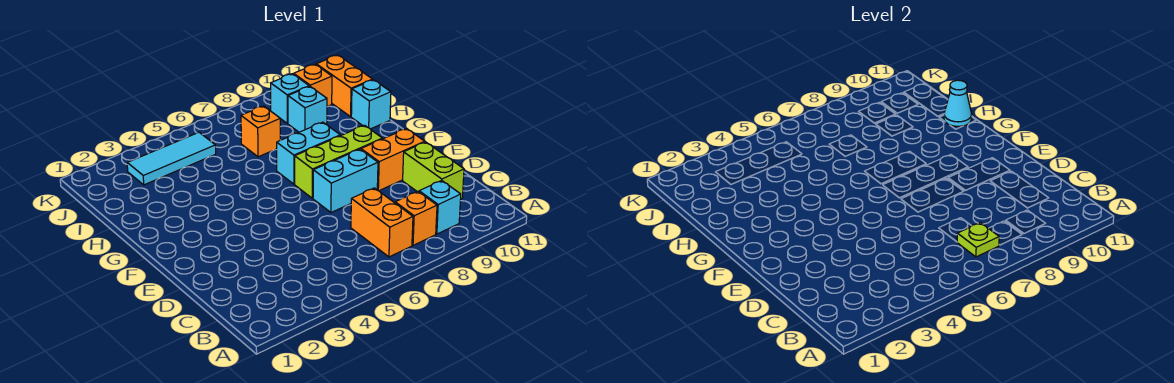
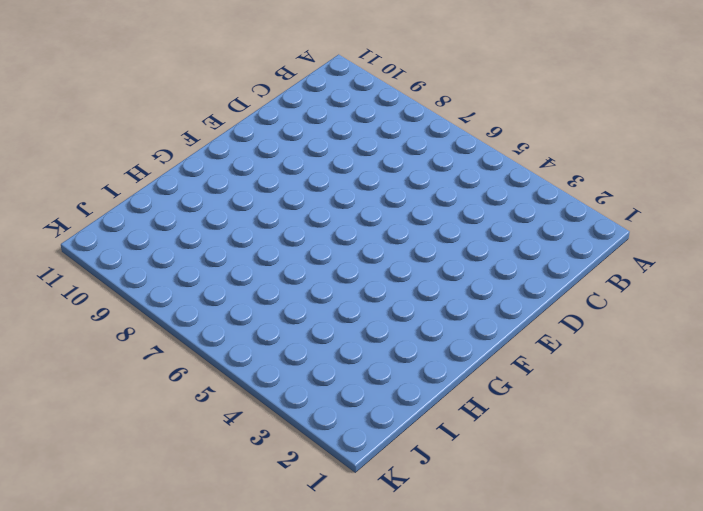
none -> orange brick B7:C7 level 1
none -> orange brick B8 level 1
none -> cyan brick B9 level 1

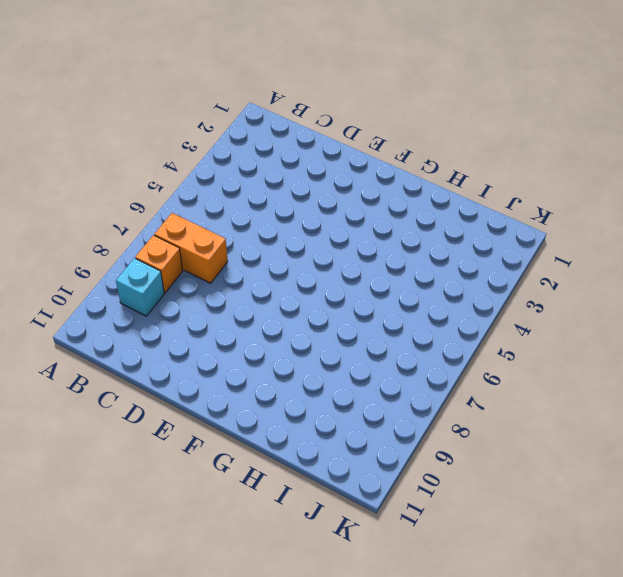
none -> lime brick C10:D10 level 1
none -> cyan brick E7:E8 level 1
none -> orange brick E9:E10 level 1

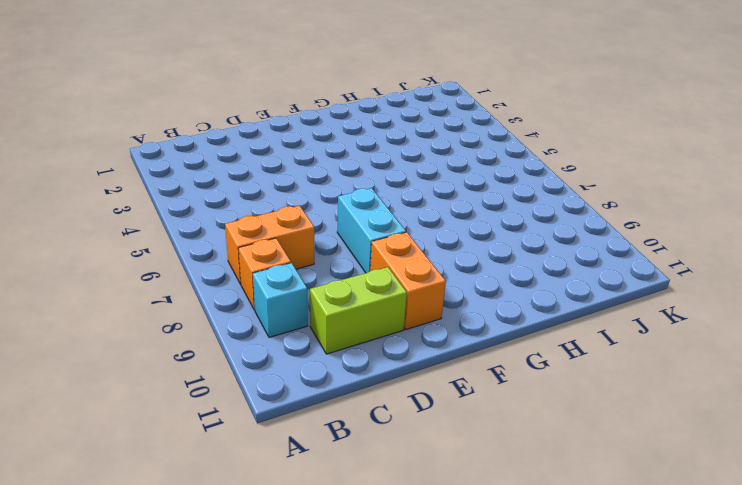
none -> lime brick F7:F9 level 1
none -> cyan brick G7:G8 level 1
none -> cyan brick H11 level 1

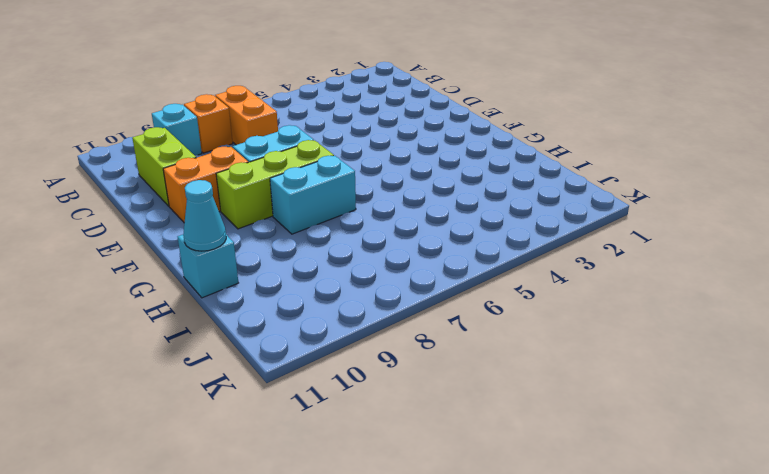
none -> orange brick I7 level 1
none -> cyan brick I9 level 1
none -> orange brick I11:J11 level 1

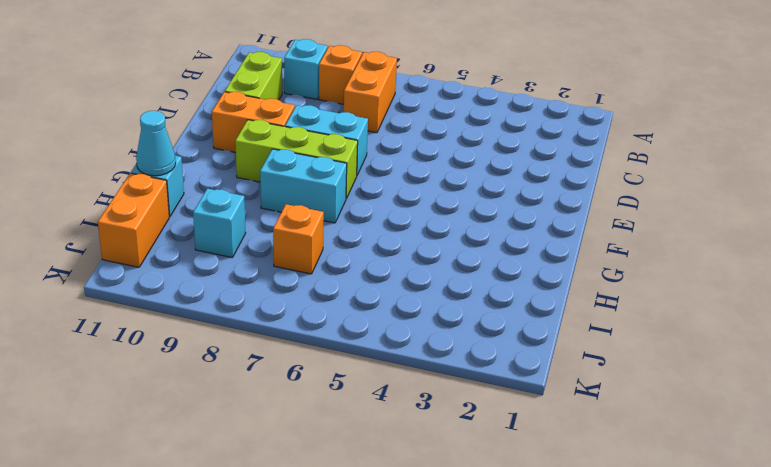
none -> cyan tile J3:J5 level 1
none -> cyan brick J9 level 1
none -> orange brick J10 level 1

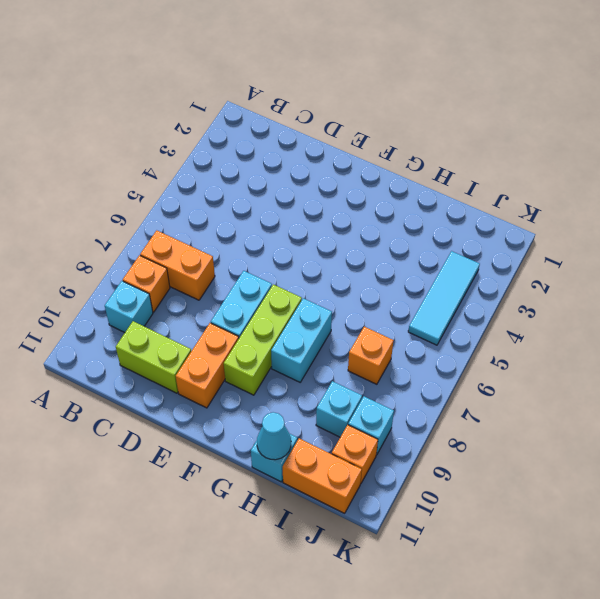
none -> lime plate B7 level 2

